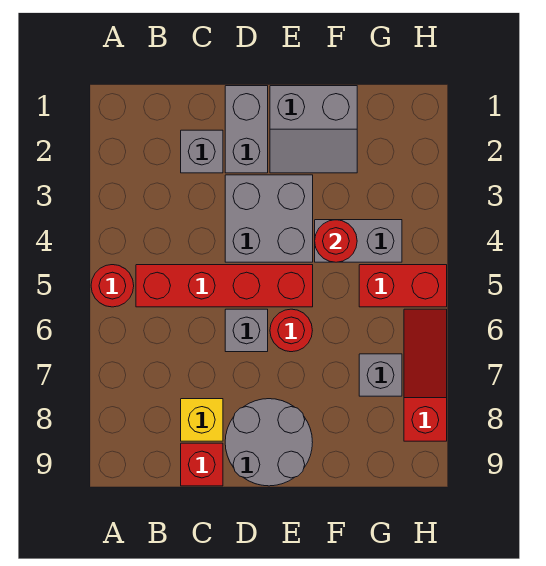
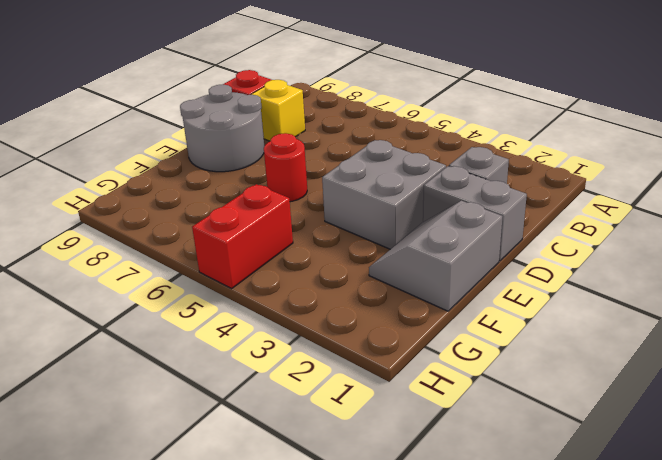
none -> red round brick A5 level 1
none -> red brick B5:E5 level 1
none -> grey brick D6 level 1

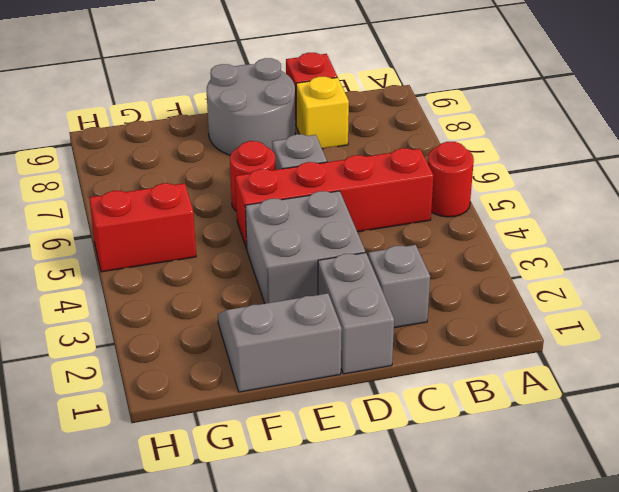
none -> grey brick F4:G4 level 1
none -> grey brick G7 level 1
none -> red slope H6:H8 level 1 top 8

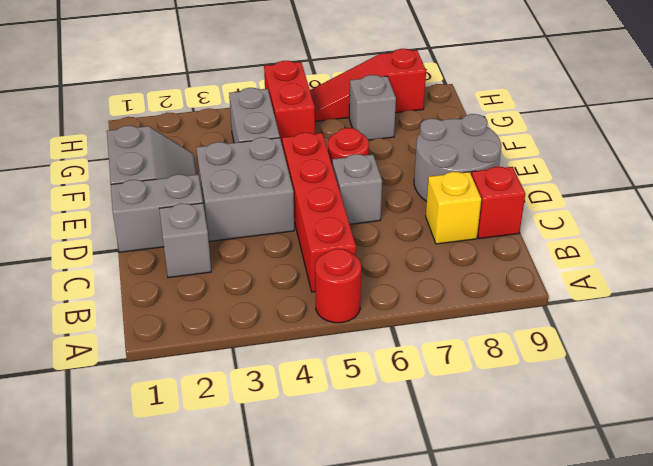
none -> red round brick F4 level 2

